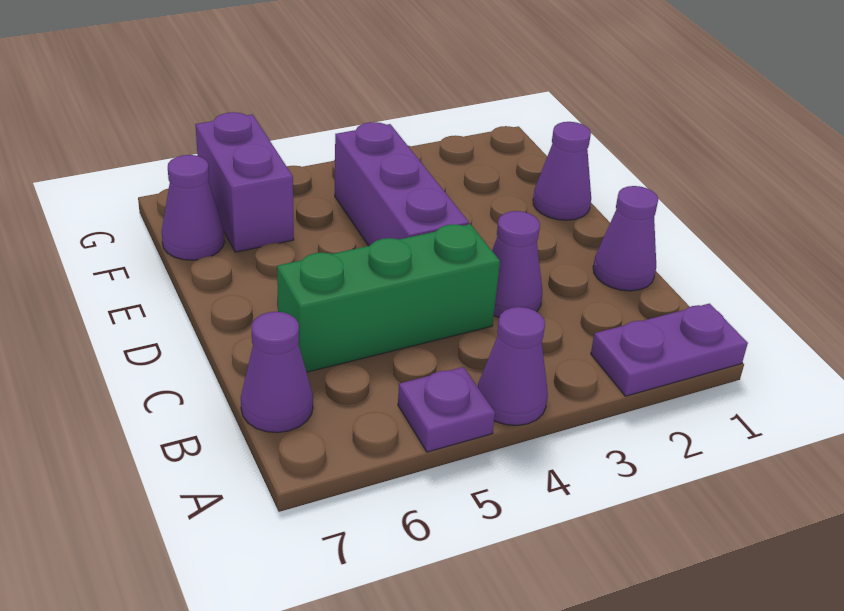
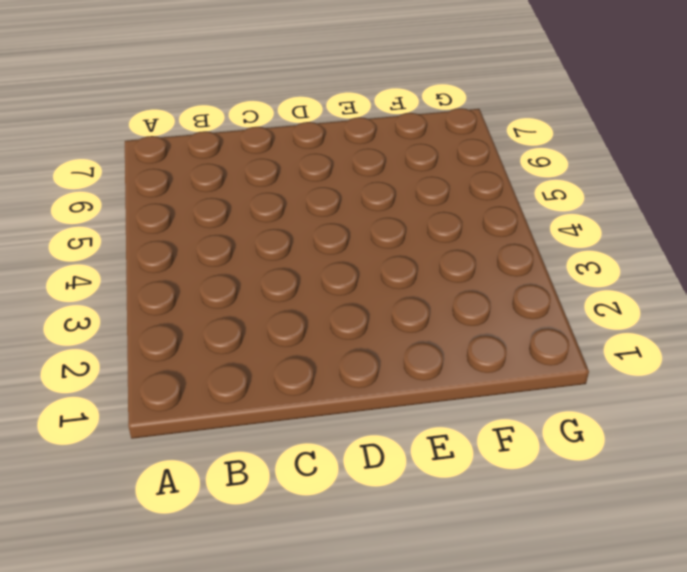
none -> purple plate A1:A2 level 1
none -> purple cone A4 level 1

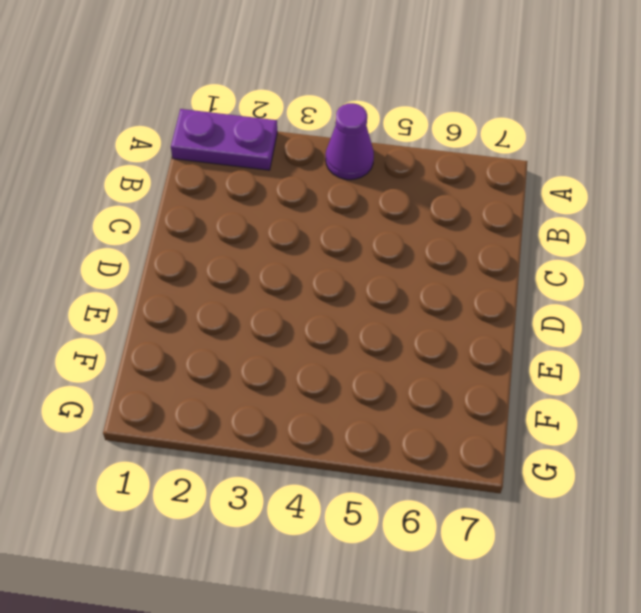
none -> purple plate A5 level 1
none -> purple cone B7 level 1

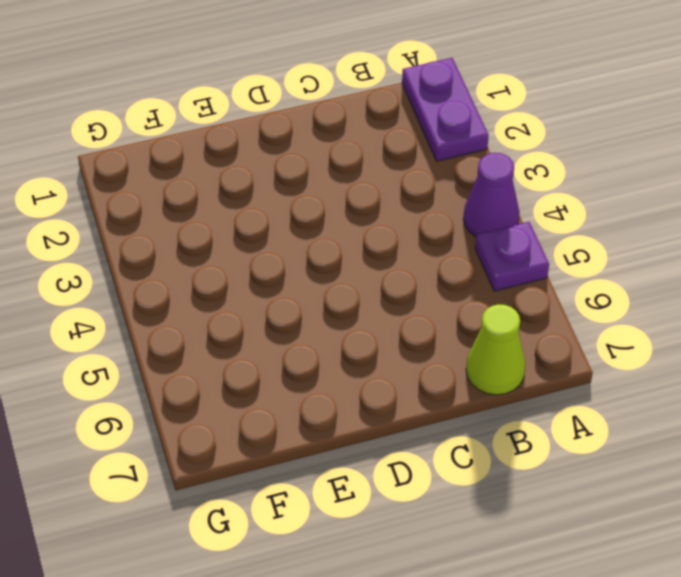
lime cone B7 level 1 -> purple cone B7 level 1
none -> purple cone C1 level 1
none -> purple cone C3 level 1

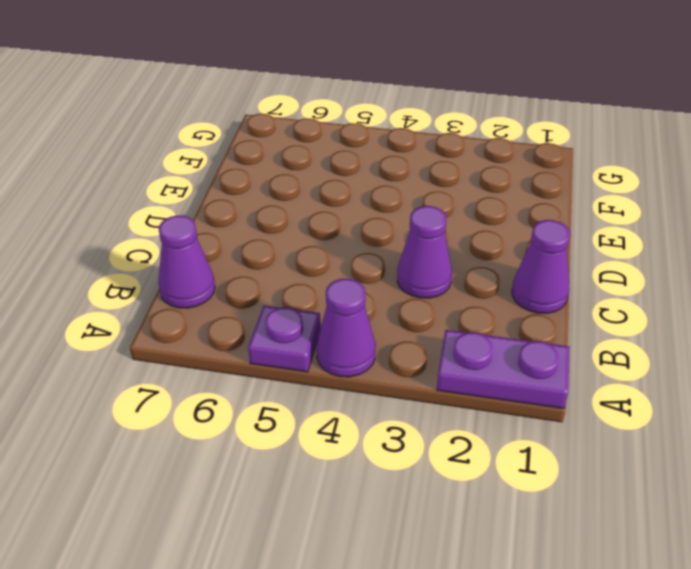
none -> green brick C4:C6 level 1
none -> purple brick D4:F4 level 1

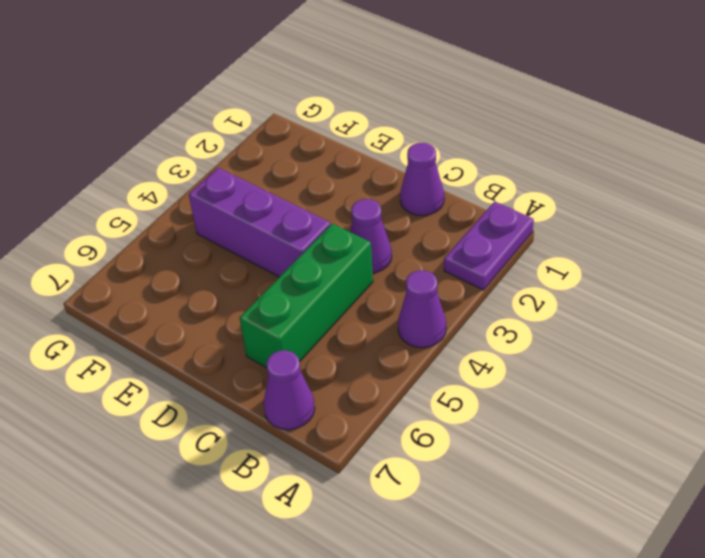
none -> purple plate A5 level 1
none -> purple cone E1 level 1

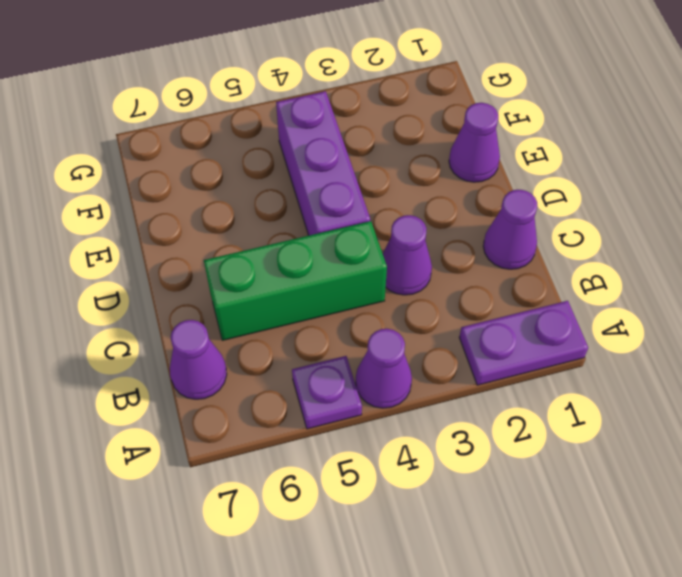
none -> purple brick F6:G6 level 1
none -> purple cone F7 level 1

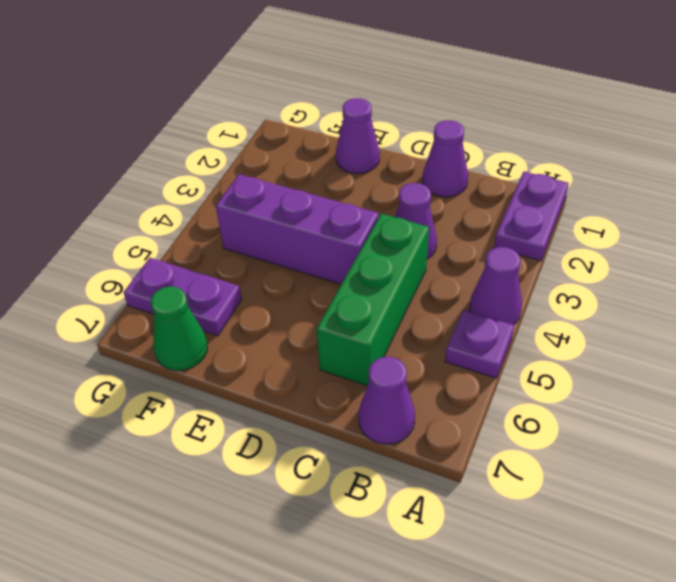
purple plate F6:G6 level 1 -> purple brick F6:G6 level 1
green cone F7 level 1 -> purple cone F7 level 1

